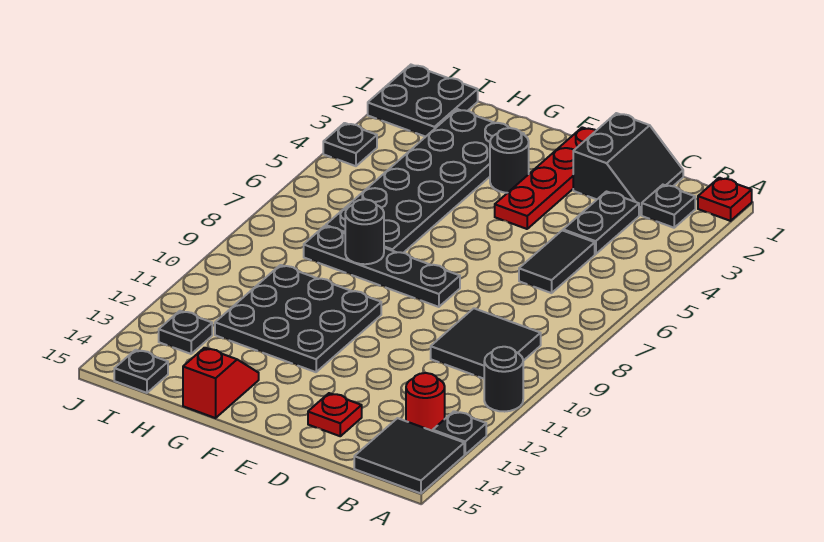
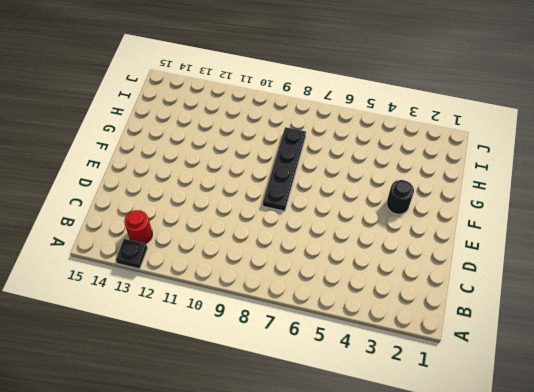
none -> red plate A1 level 1
none -> black round brick A11 level 1
none -> black tile A14:B15 level 1

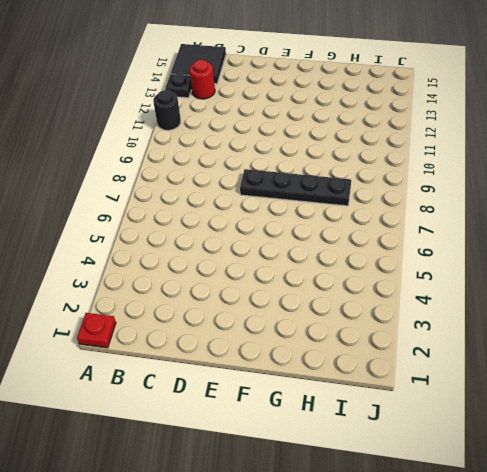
none -> black plate B2 level 1
none -> black tile B9:C10 level 1
none -> black slope C1:D2 level 1 top D

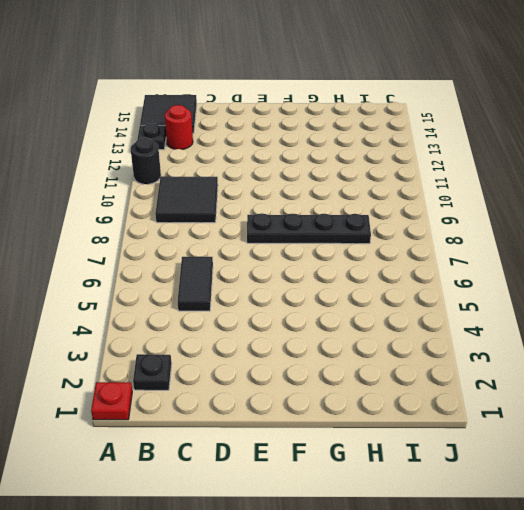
none -> black slope C1:D2 level 1 top D
none -> black plate C3:C4 level 1
none -> red plate D14 level 1

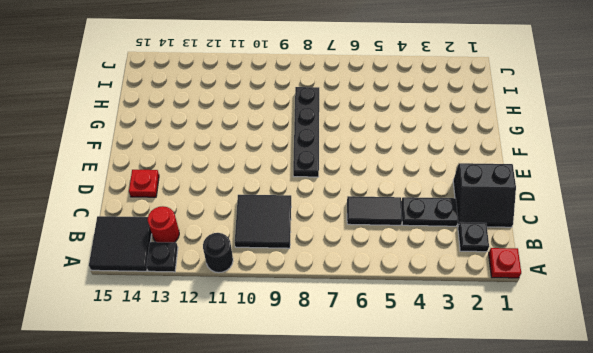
none -> red plate E1:E4 level 1
none -> black round brick F3 level 1
none -> black plate F10:H12 level 1

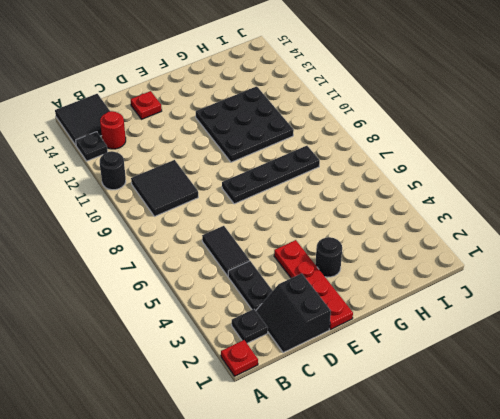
none -> black plate G2:H7 level 1
none -> red slope G14:G15 level 1 top 15
none -> black plate I1:J2 level 1

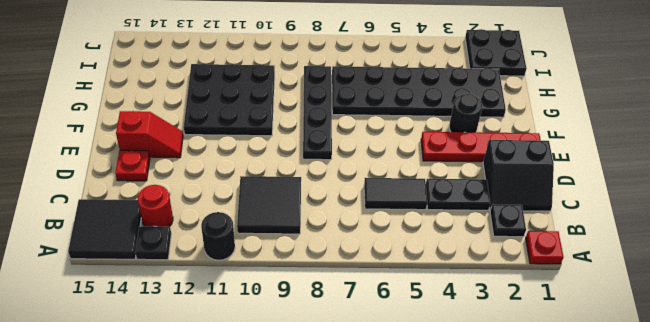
red slope E13:E14 level 1 top 14 -> red slope G14:G15 level 1 top 15
none -> black plate I13 level 1
none -> black plate I15 level 1
none -> black plate J4 level 1

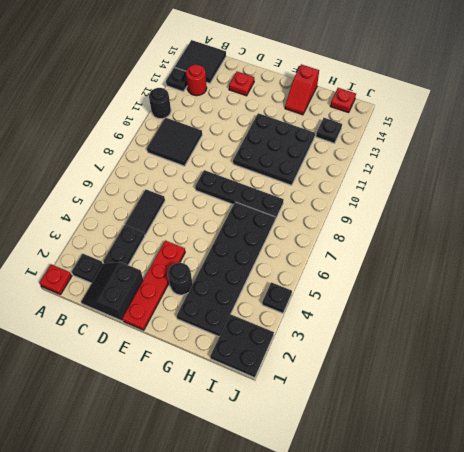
red plate I15 level 1 -> black plate I15 level 1
none -> black round brick G8 level 2

